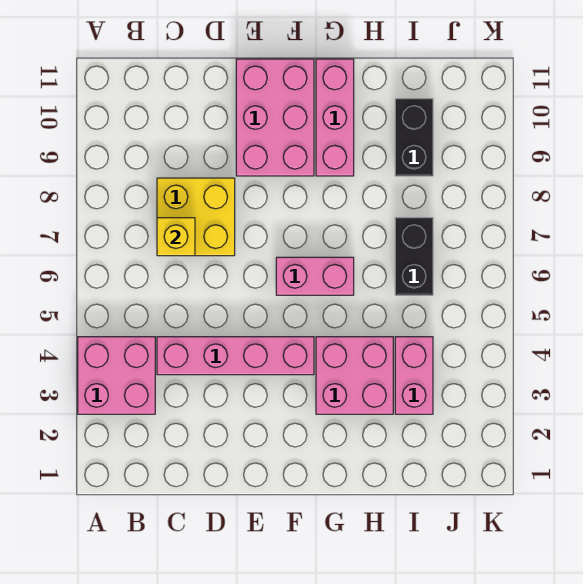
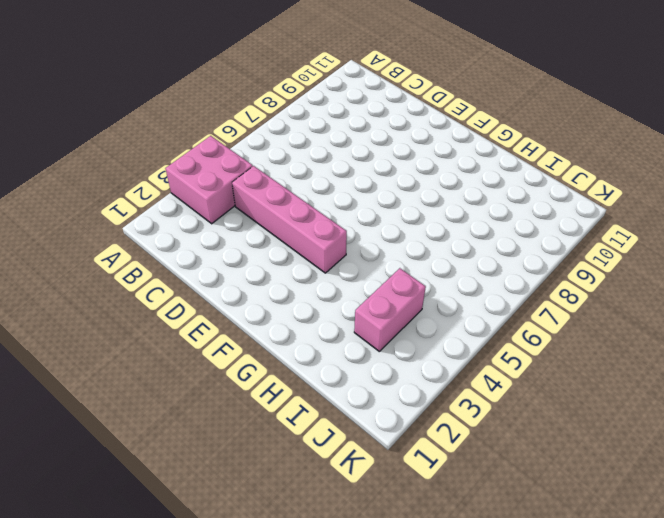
none -> yellow brick C7:D8 level 1
none -> pink brick E9:F11 level 1

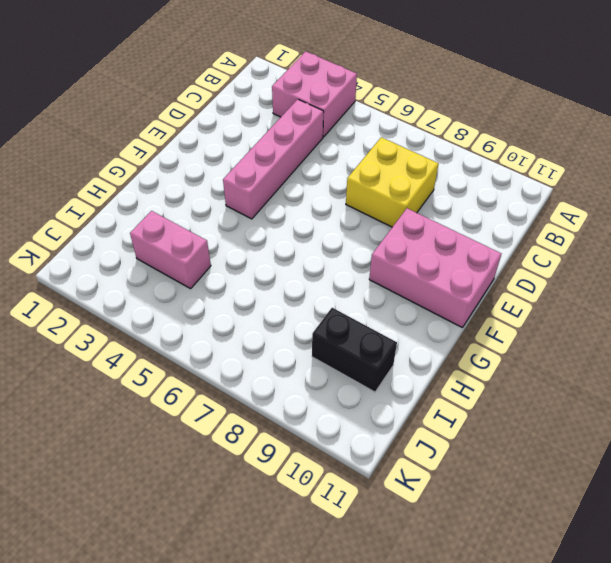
none -> pink brick F6:G6 level 1
none -> pink brick G3:H4 level 1

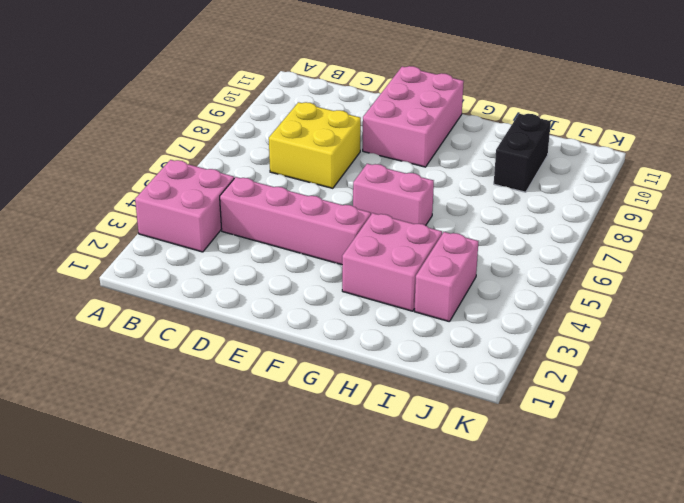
none -> pink brick G9:G11 level 1
none -> black brick I6:I7 level 1

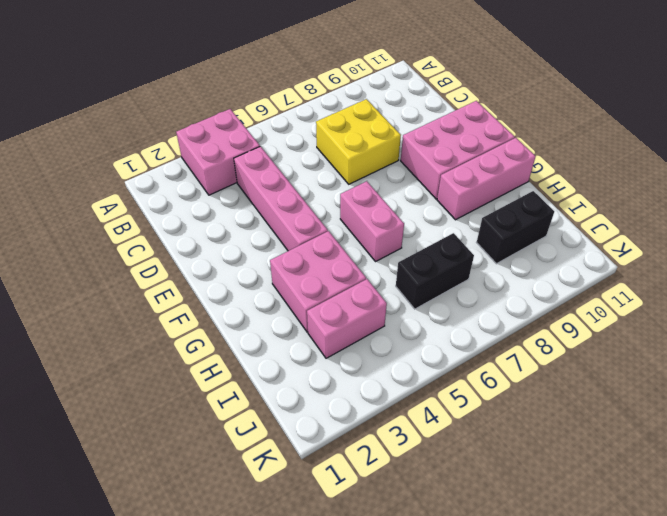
none -> yellow brick C7 level 2

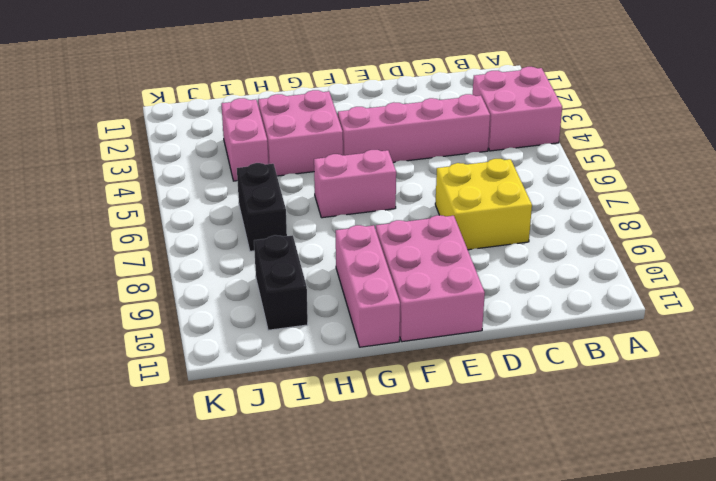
none -> yellow brick C7 level 2

